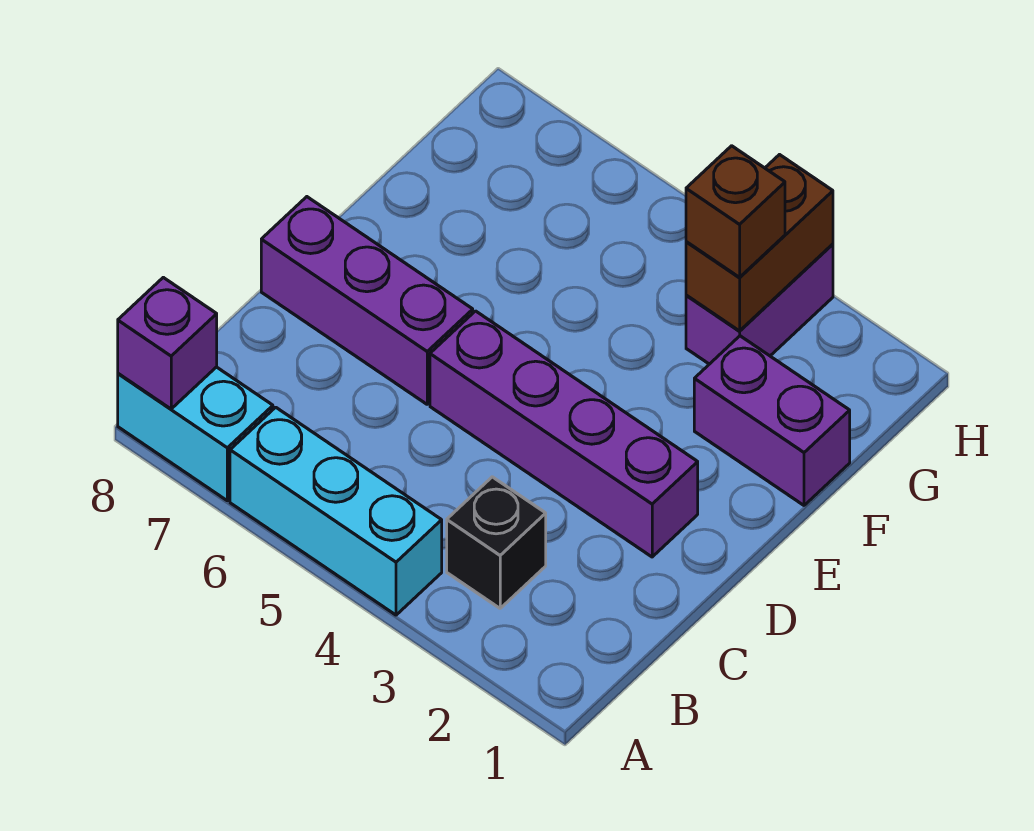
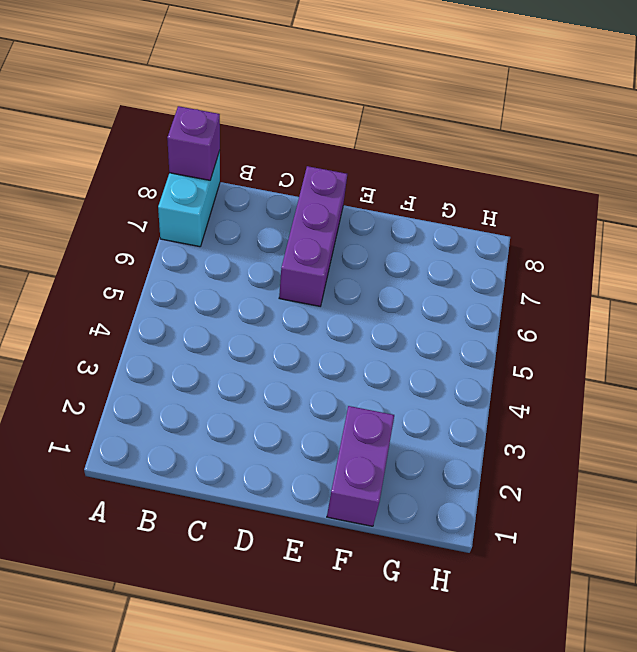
none -> cyan brick A4:A6 level 1
none -> black brick B3 level 1

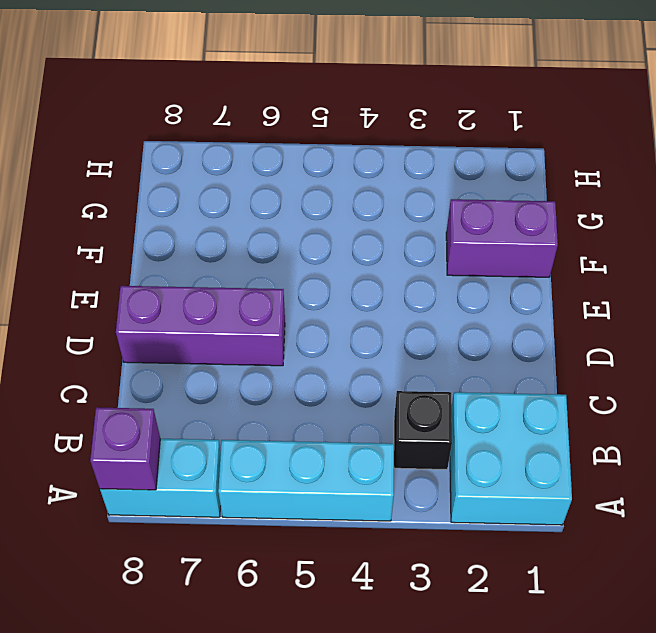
cyan brick A1:B2 level 1 -> none
none -> purple brick D2:D5 level 1
none -> purple brick G3:H3 level 1

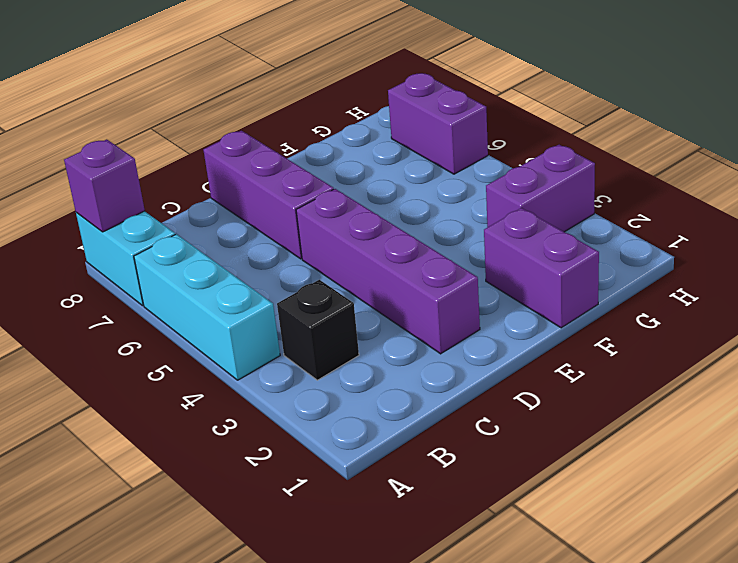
purple brick H6:H7 level 1 -> none
none -> brown brick G3:H3 level 2
none -> brown brick G3 level 3

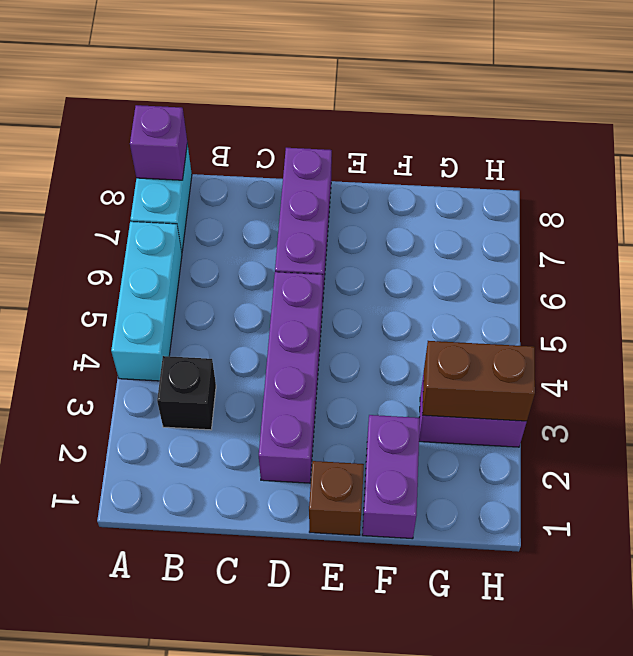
brown brick E1 level 1 -> brown brick G3 level 3

